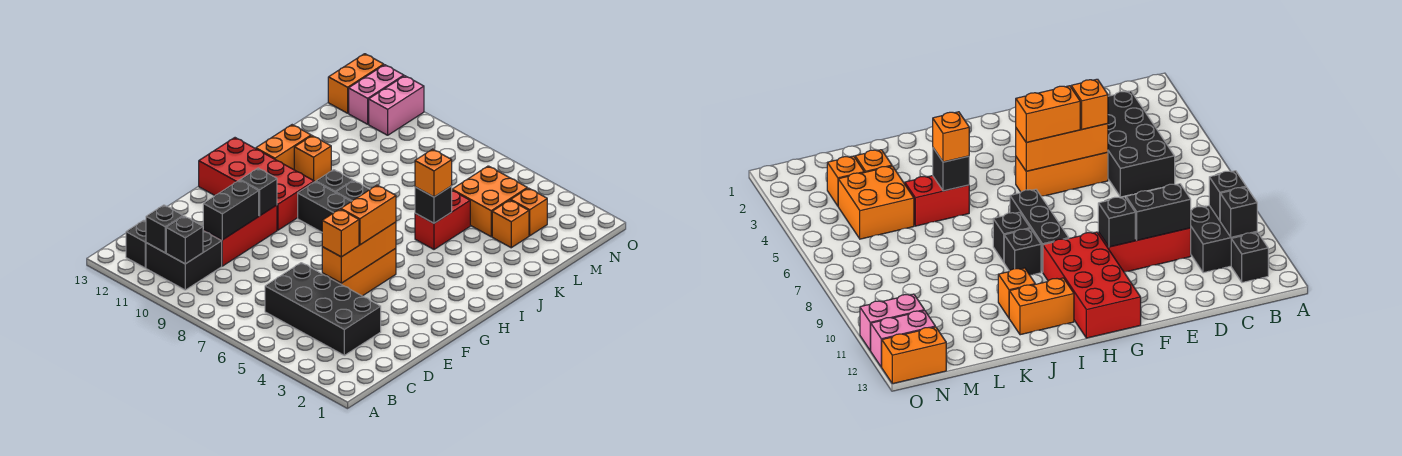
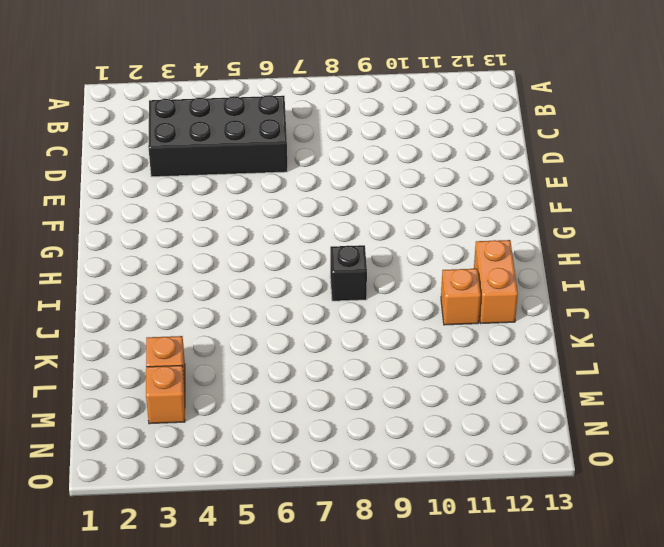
none -> black brick B10:C11 level 1
none -> black brick B12 level 1
none -> red brick D10:F10 level 1

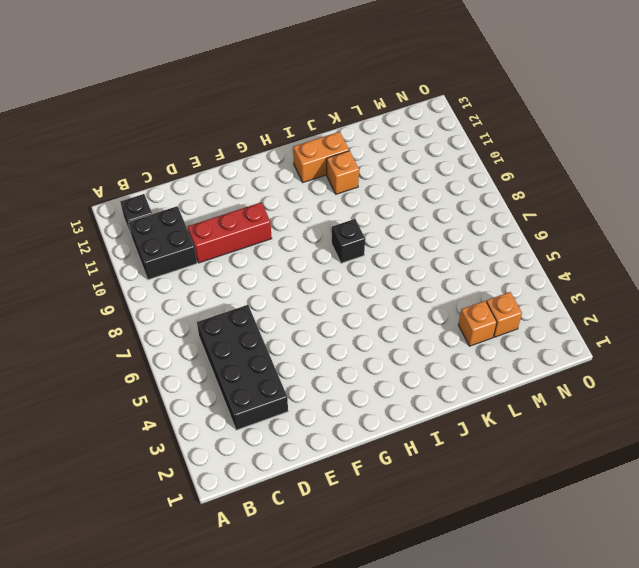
none -> orange brick E5:G5 level 1
none -> red brick G10:H13 level 1
none -> black brick H7:H9 level 1

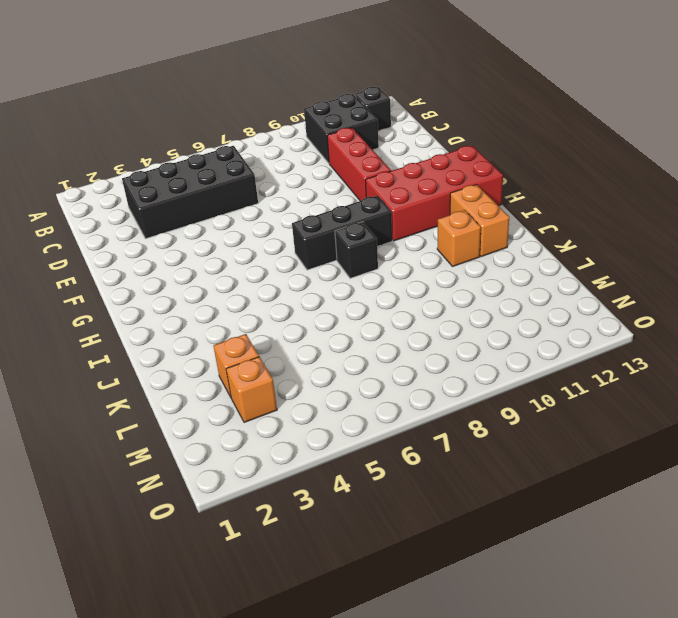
none -> orange brick E5:G5 level 1
none -> black brick I9 level 1
none -> red brick J5:K5 level 1

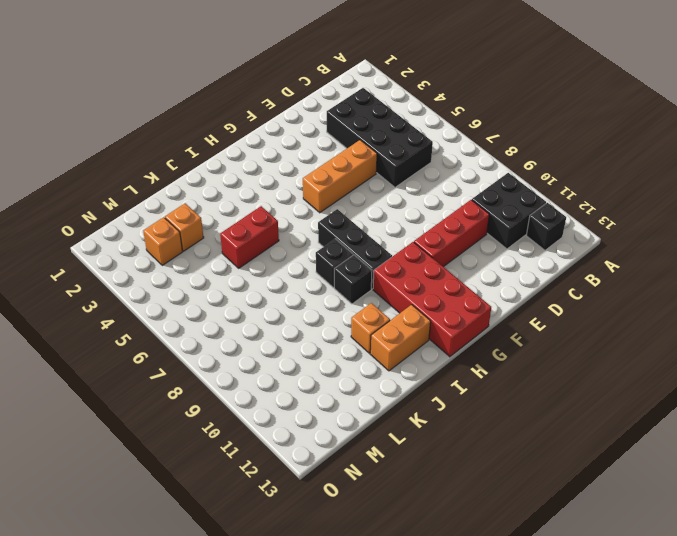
none -> orange brick L4:M5 level 1
none -> pink brick N11:O11 level 1
none -> pink brick N12:O12 level 1

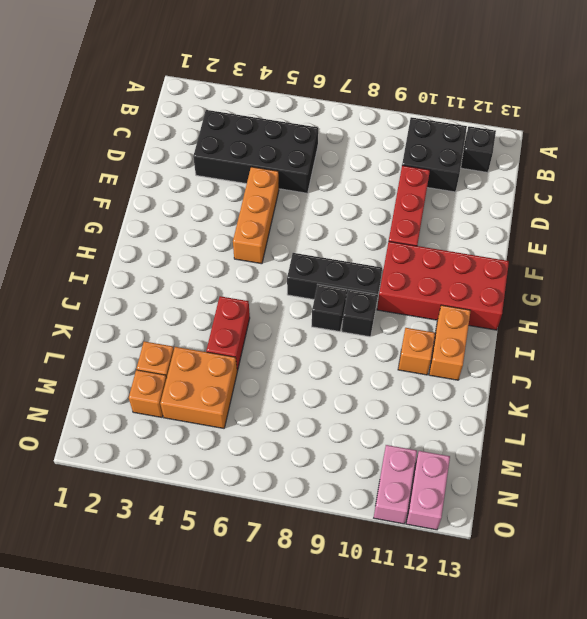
none -> orange brick N13:O13 level 1
none -> black brick B10 level 2
none -> black brick B11 level 2

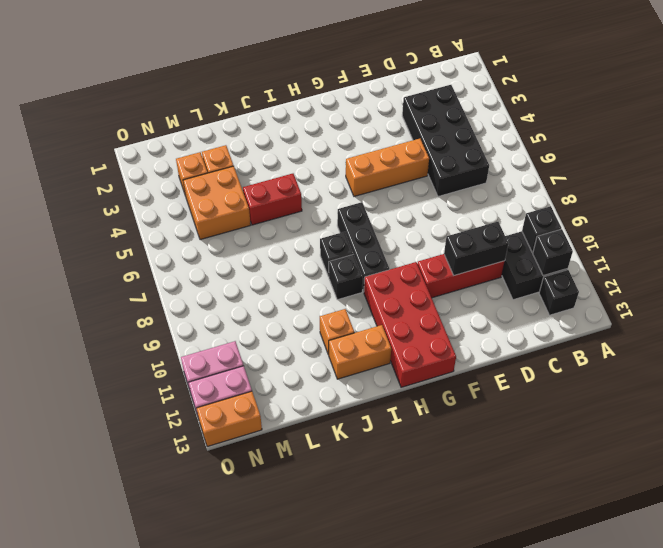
none -> orange brick E5:G5 level 2
none -> black brick F10 level 2
none -> black brick J5 level 2

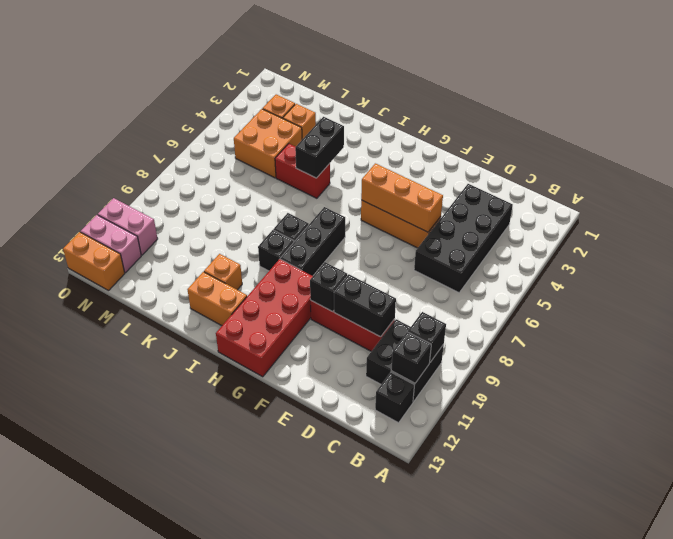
black brick J4:J5 level 2 -> black brick J5 level 2
none -> orange brick E5 level 3
none -> orange brick F5:G5 level 3
none -> orange brick J5 level 3

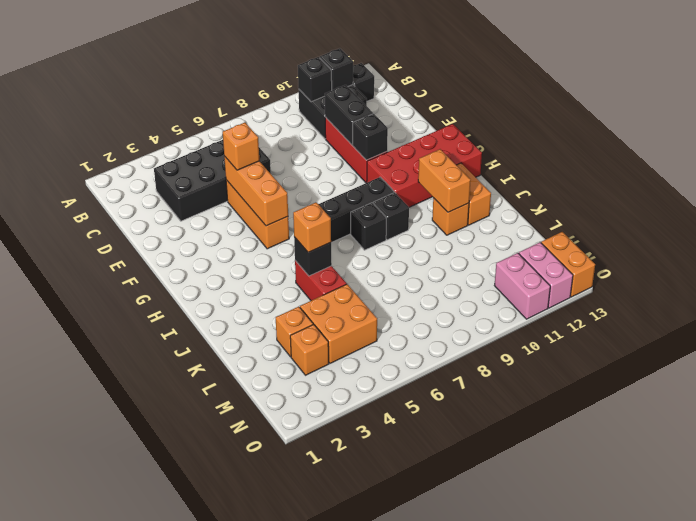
orange brick I11:J11 level 2 -> orange brick F5:G5 level 3

